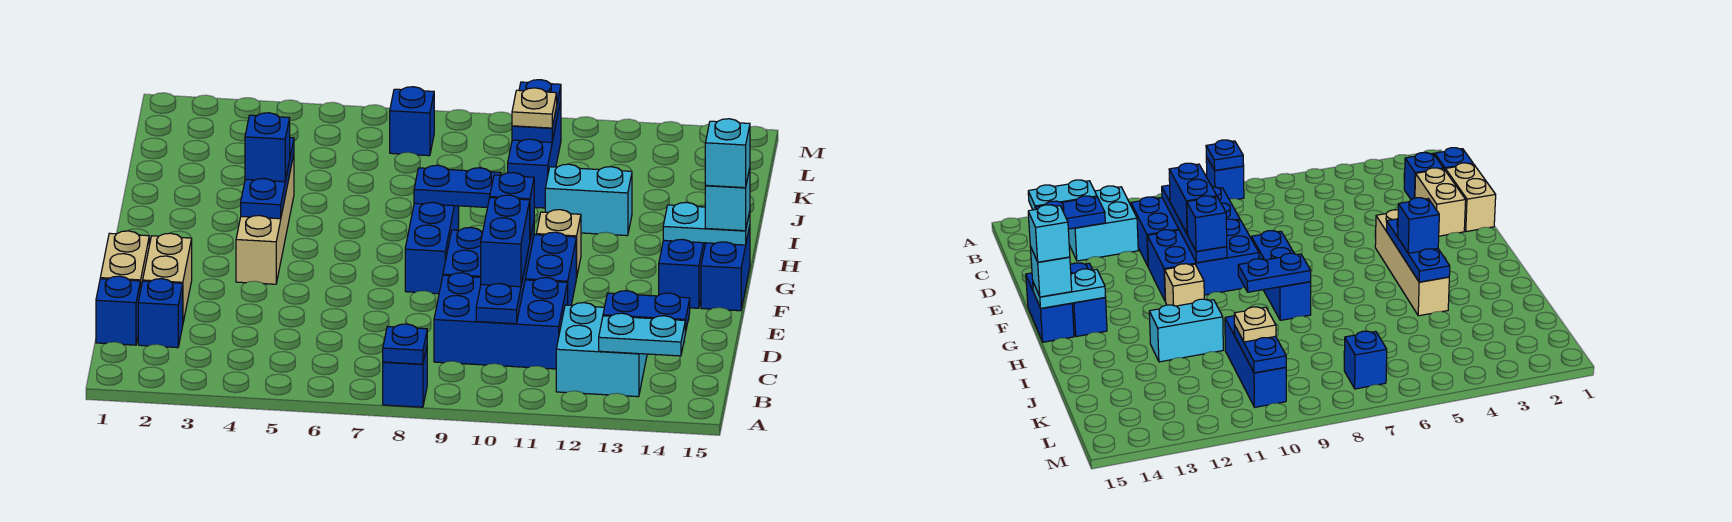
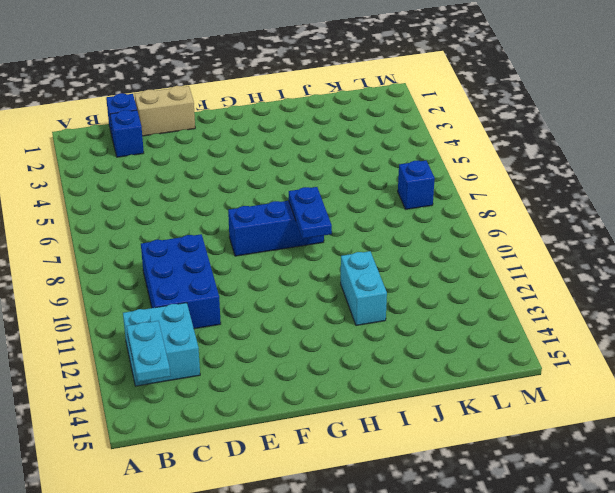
none -> blue brick A8 level 1
none -> tan brick D2:E2 level 1
none -> blue brick E9:F11 level 1
none -> tan brick F4:I4 level 1

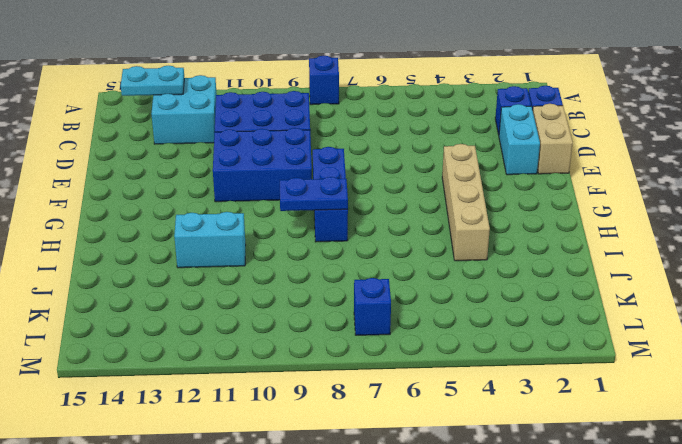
cyan brick D2:E2 level 1 -> tan brick D2:E2 level 1
none -> blue brick F14:G14 level 1
none -> blue brick F15:G15 level 1
none -> tan brick G11 level 1
none -> blue brick J10:L10 level 1

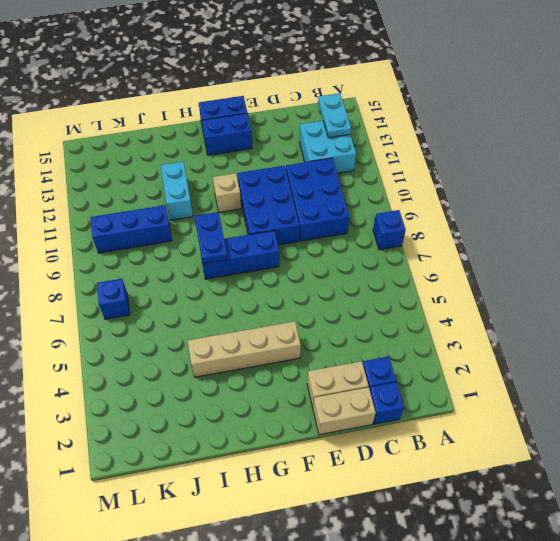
none -> blue plate A8 level 2
none -> blue plate C10:F10 level 2
none -> blue plate C13:C14 level 2
none -> blue plate G4:I4 level 2

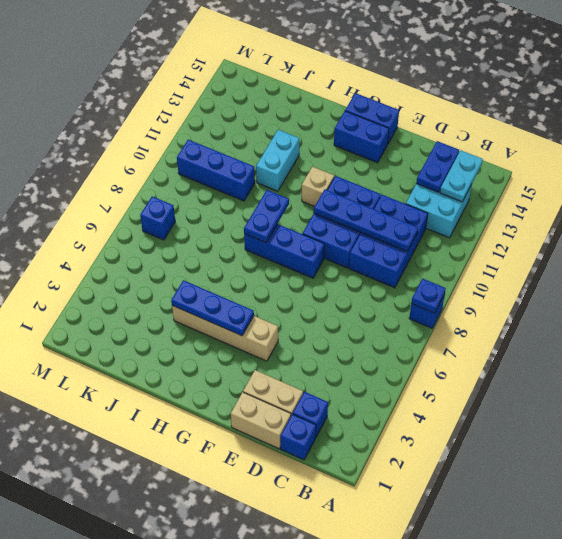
none -> cyan plate G14:G15 level 2
none -> blue plate K10:L10 level 2
none -> blue brick D10:E10 level 3
none -> blue brick F10 level 3

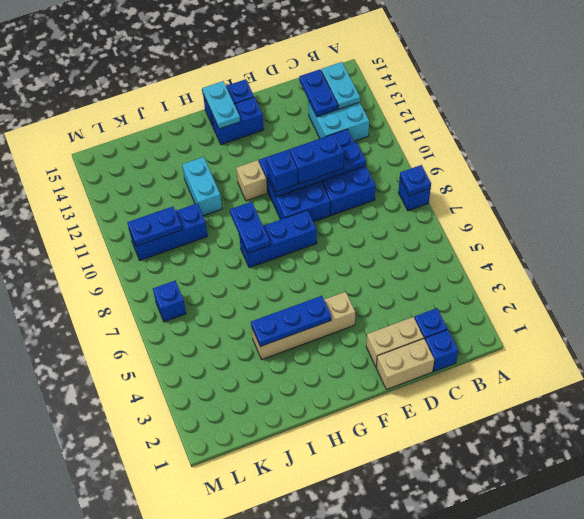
none -> cyan brick G15 level 3
none -> blue brick H4 level 3
none -> tan plate K10 level 3
none -> cyan brick G15 level 4

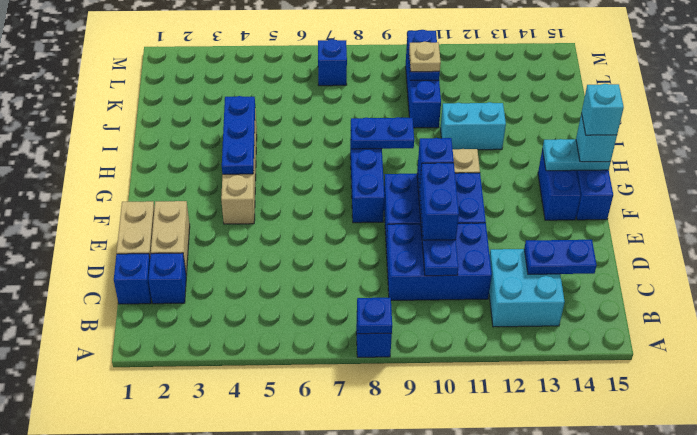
none -> cyan plate B13:B14 level 2
none -> blue brick H4 level 3

